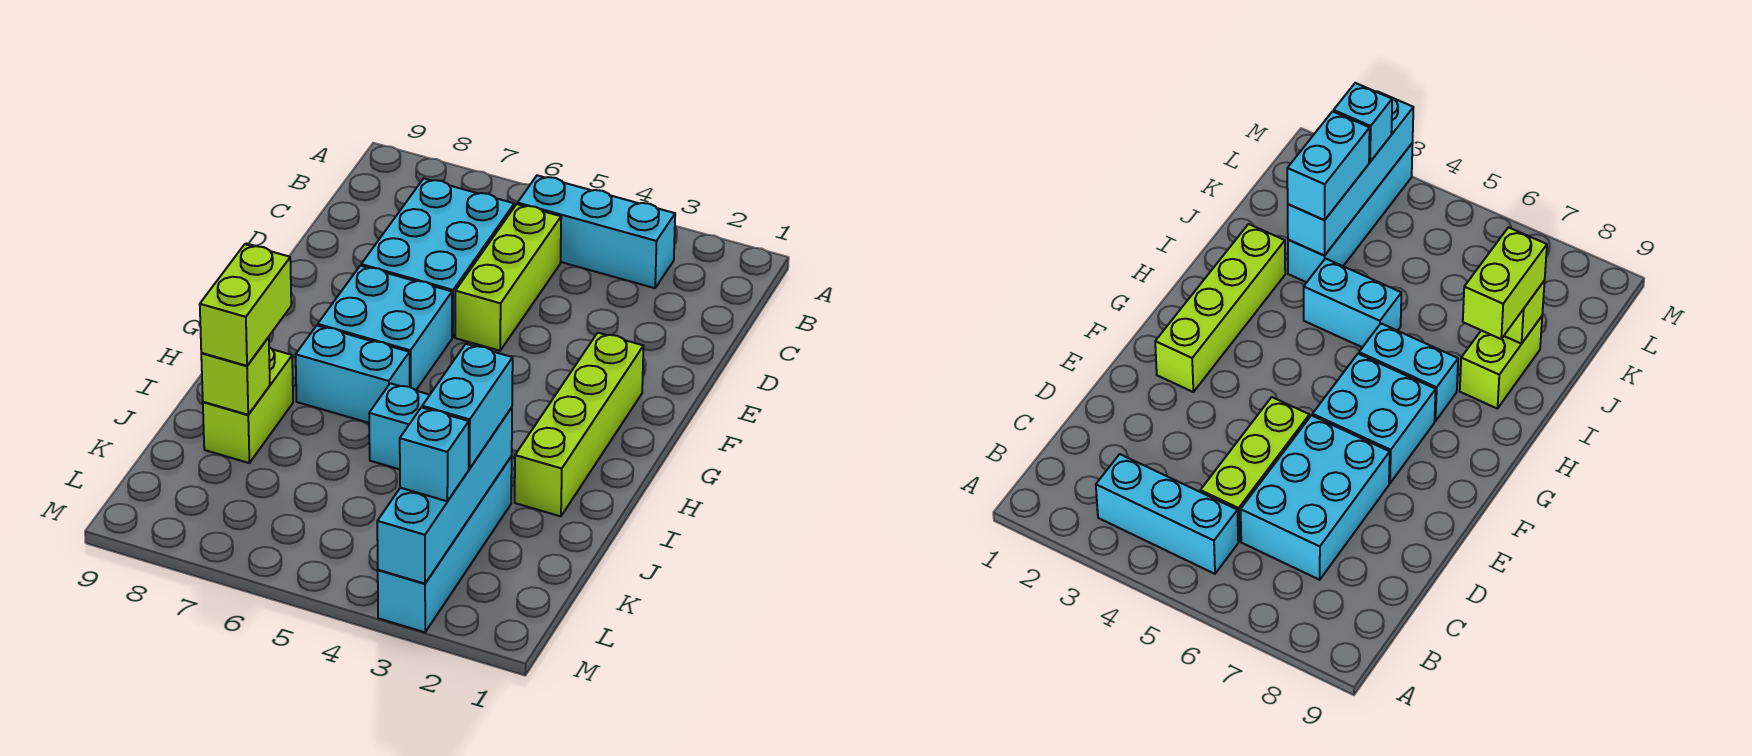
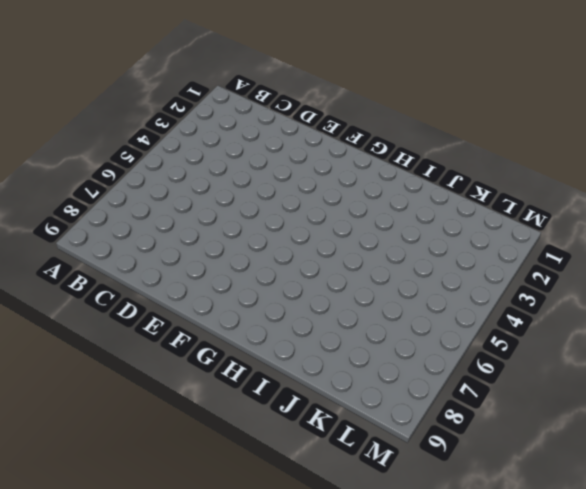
none -> cyan brick B3:B5 level 1
none -> lime brick C5:E5 level 1
none -> cyan brick C6:E7 level 1

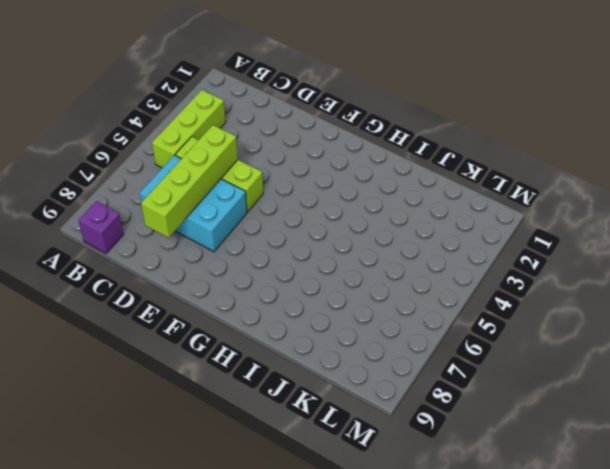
lime brick B3:B5 level 1 -> cyan brick B3:B5 level 1
purple brick B9 level 1 -> none
lime brick D5:D8 level 2 -> lime brick F2:I2 level 1
none -> cyan brick F6:G7 level 1
none -> cyan brick H6:H7 level 1
none -> cyan brick I4:I5 level 1

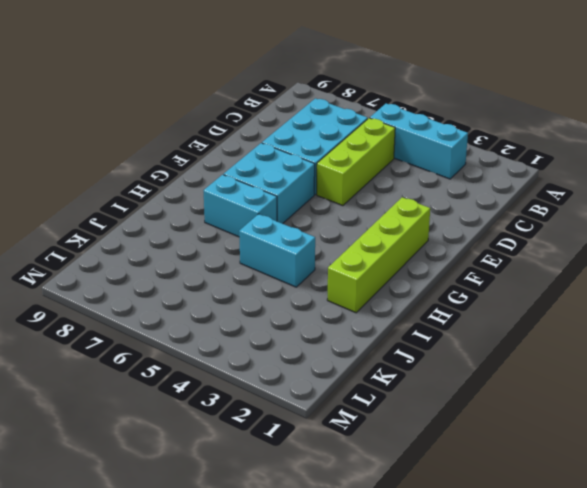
none -> lime brick I8:J8 level 1
none -> cyan brick J3:M3 level 1
none -> cyan brick J3:M3 level 2

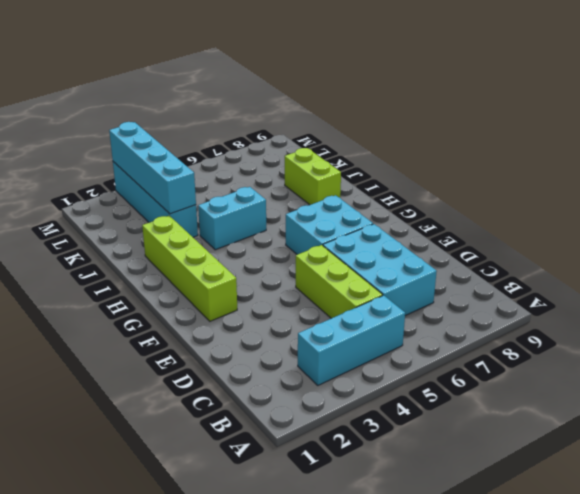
none -> cyan brick H6:H7 level 1
none -> lime brick J8 level 2
none -> lime brick I8:J8 level 3

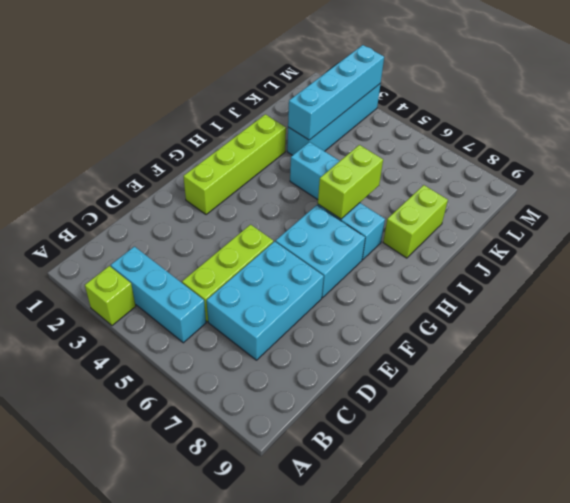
lime brick A3 level 1 -> lime brick J8 level 2
lime brick H6:I6 level 2 -> lime brick I8:J8 level 3
none -> cyan brick J3:K3 level 3
none -> cyan brick L3 level 3

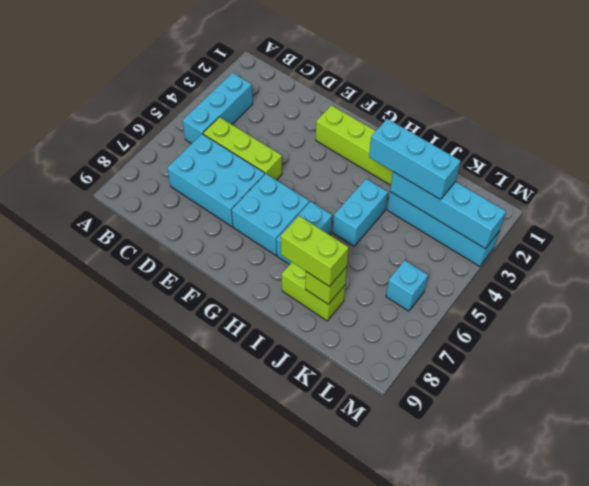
cyan brick I3:K3 level 3 -> cyan brick J3:K3 level 3
cyan brick L6 level 1 -> cyan brick L3 level 3

